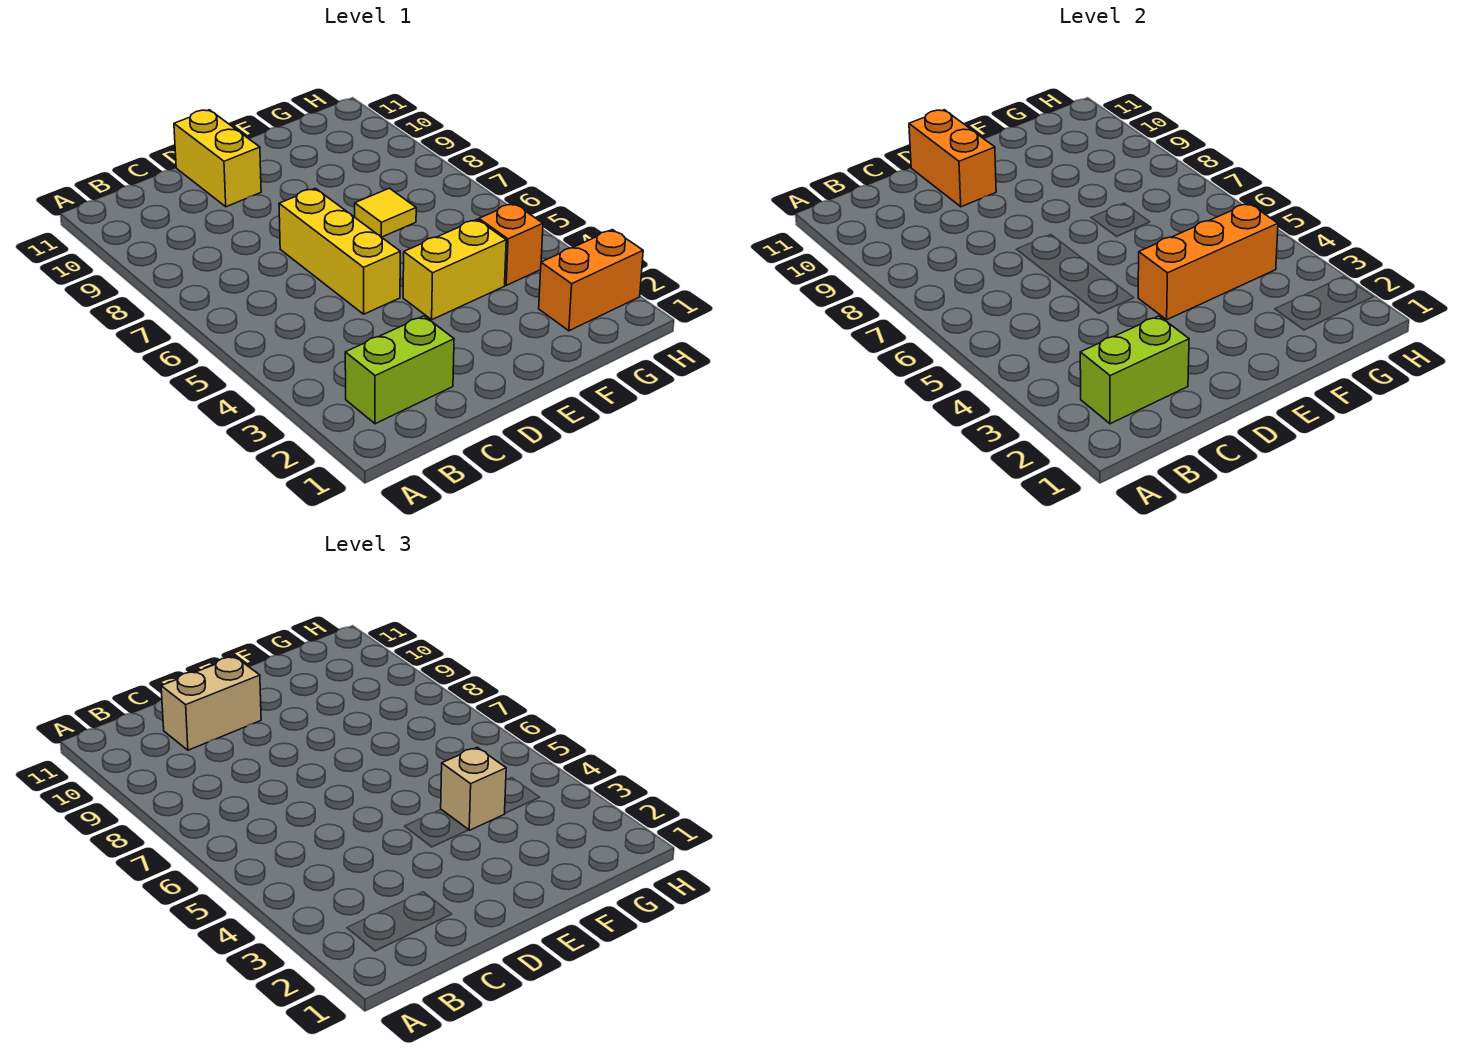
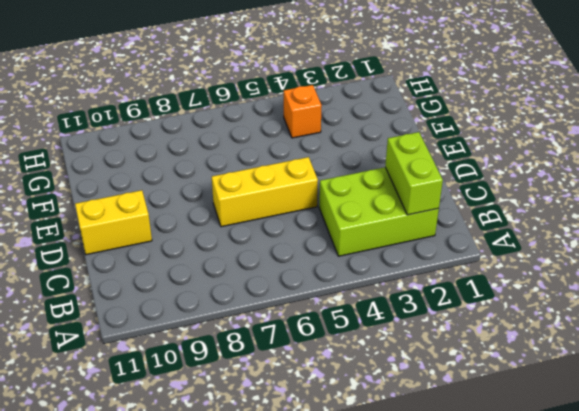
lime brick B2:C4 level 1 -> lime brick B2:C2 level 1
none -> yellow brick E4:F4 level 1
none -> yellow tile F7 level 1
none -> orange brick G2:H2 level 1

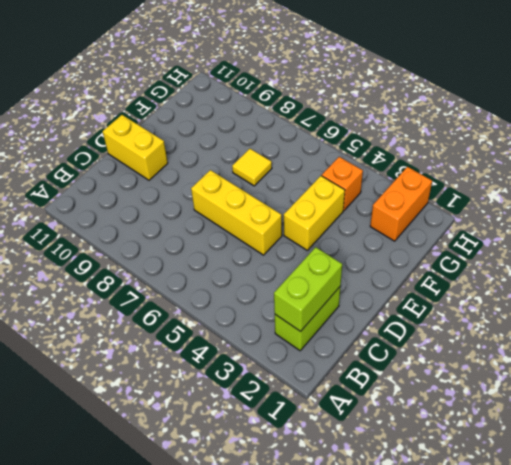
none -> orange brick D10:D11 level 2
none -> orange brick E4:G4 level 2
none -> tan brick C10:D10 level 3

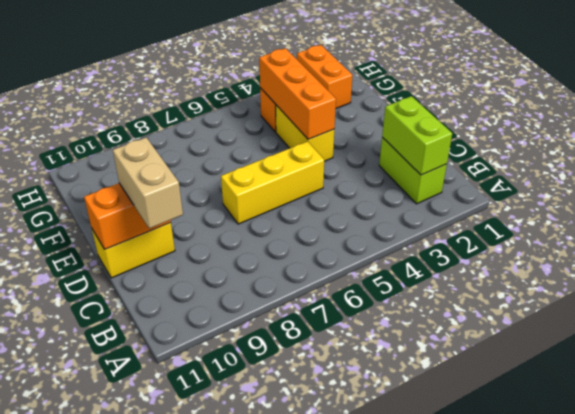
none -> yellow tile F7 level 1
none -> tan brick F4 level 3

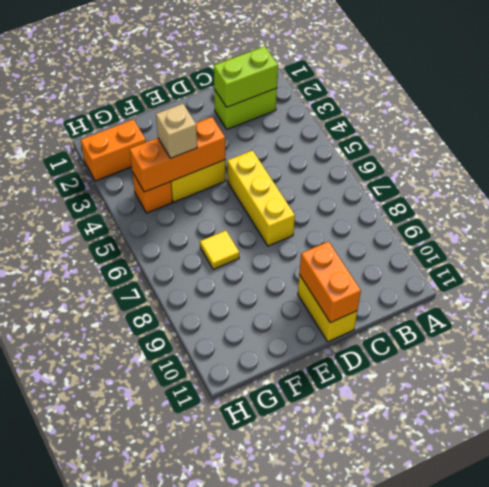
none -> tan brick C10:D10 level 3

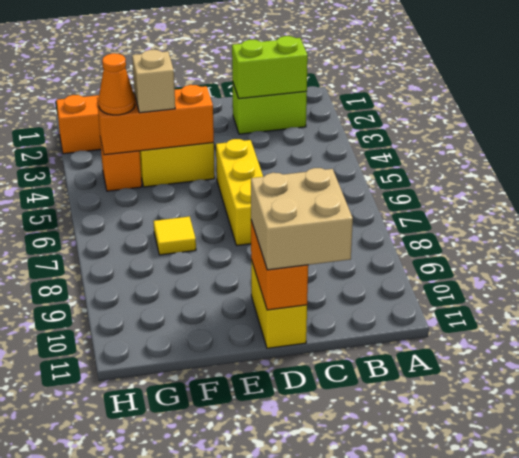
tan brick C10:D11 level 3 -> tan brick C10:D10 level 3
orange cone G4 level 3 -> none

